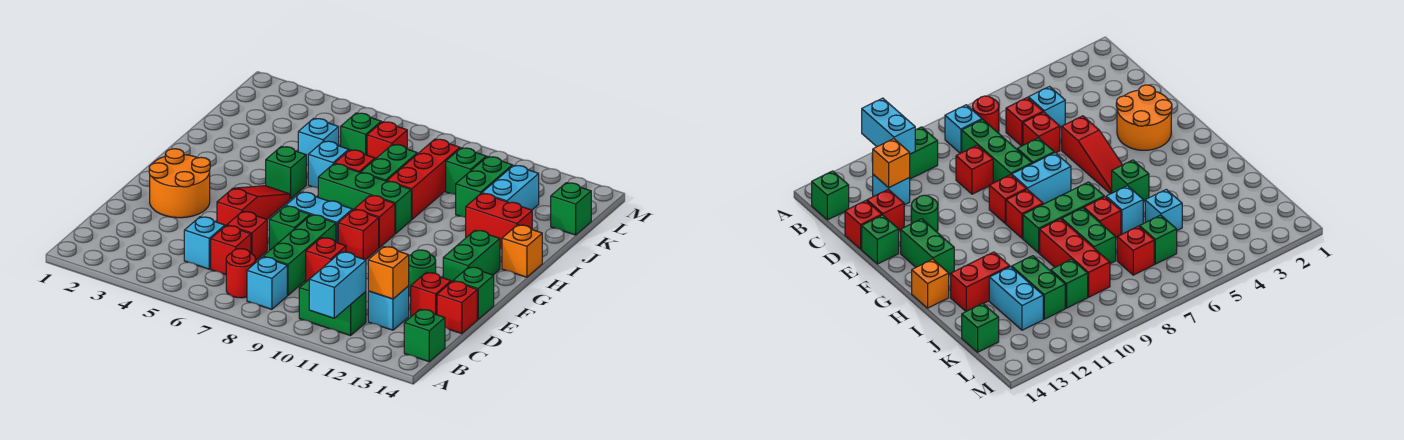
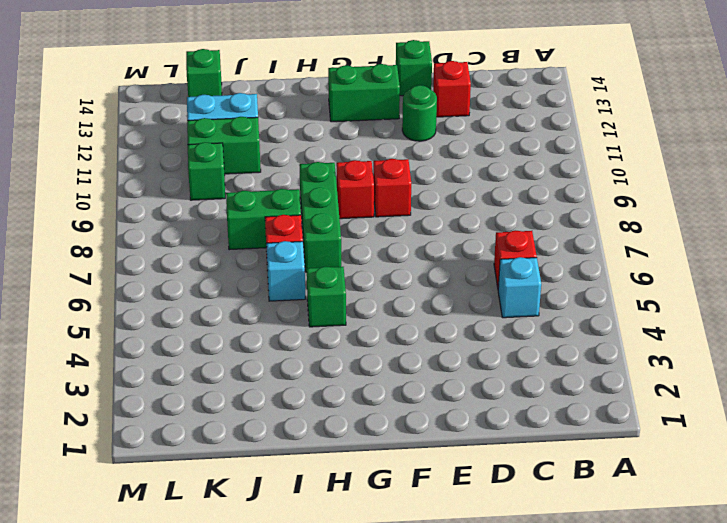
none -> red round brick B7 level 1
none -> cyan brick B8 level 1
none -> green brick B10:B11 level 1
none -> green brick B14 level 1

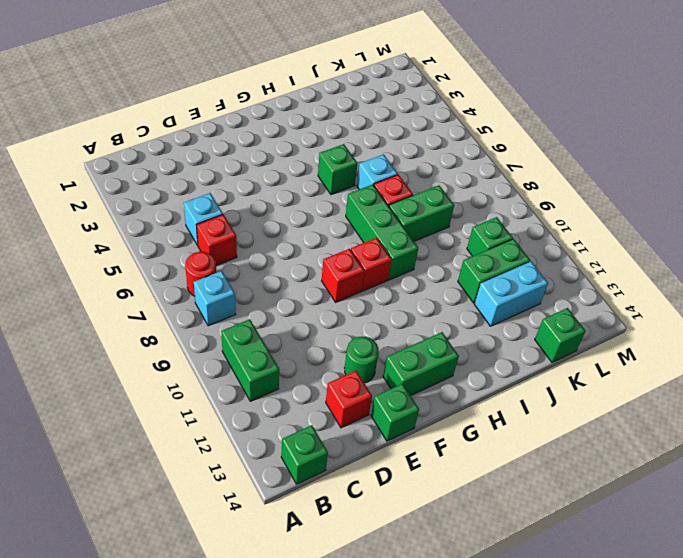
none -> green brick C8:E8 level 1
none -> cyan brick C12 level 1
none -> red brick D6 level 1
none -> red brick D9 level 1

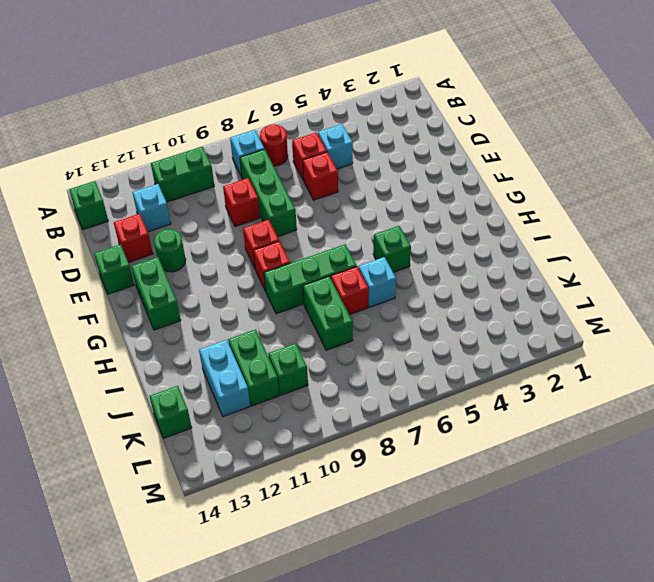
none -> red brick D14 level 1
none -> orange round brick E2:F3 level 1
none -> red slope E5:G5 level 1 top E
none -> green brick E7 level 1

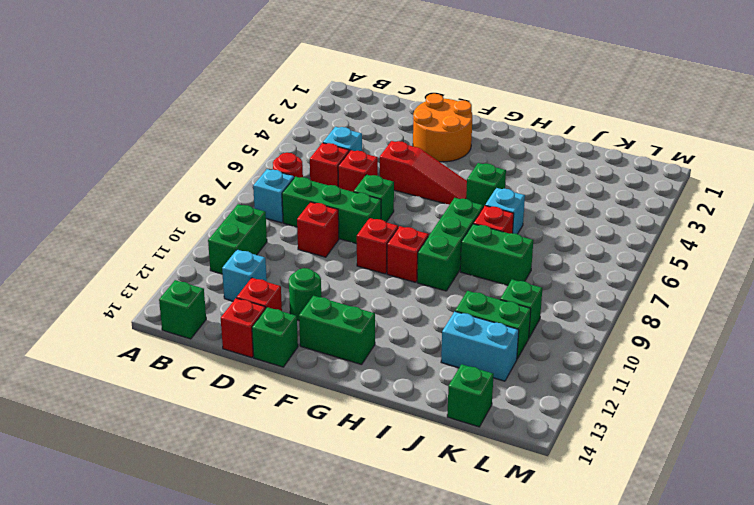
none -> cyan brick F7:F8 level 1
none -> orange brick H14 level 1
none -> red brick I9:K9 level 1
none -> red brick I12:I13 level 1

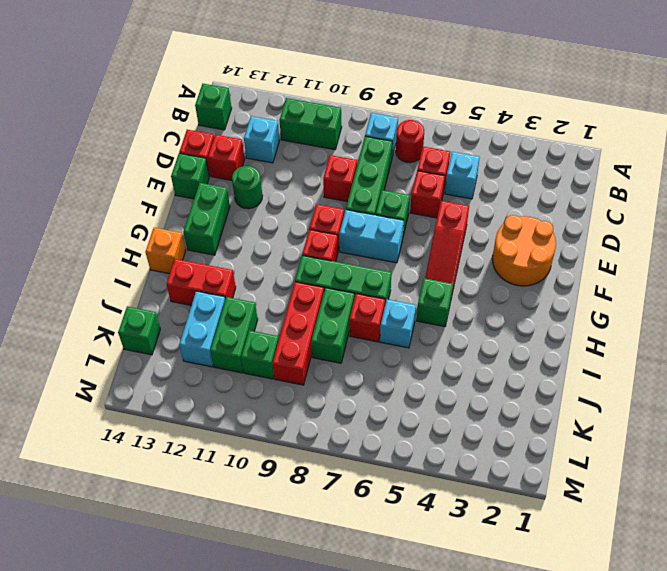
none -> cyan brick J5 level 1
none -> green brick K6 level 1
none -> red brick K7 level 1
none -> cyan brick A11:B11 level 2

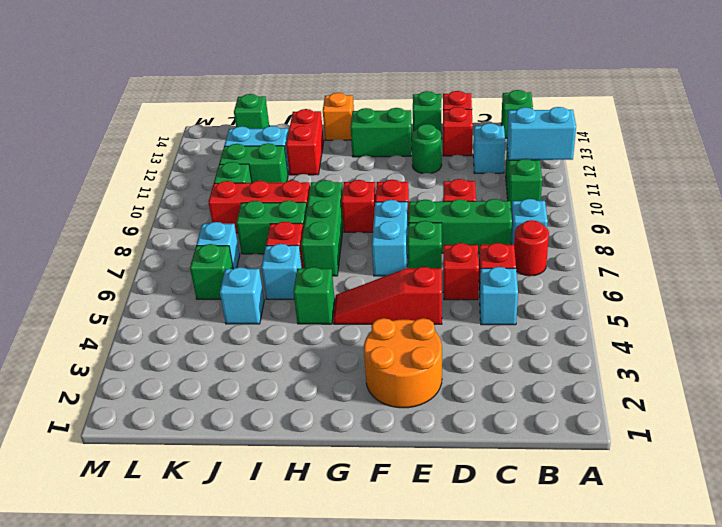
cyan brick K7 level 1 -> red brick K7 level 1
none -> orange brick C12 level 2

